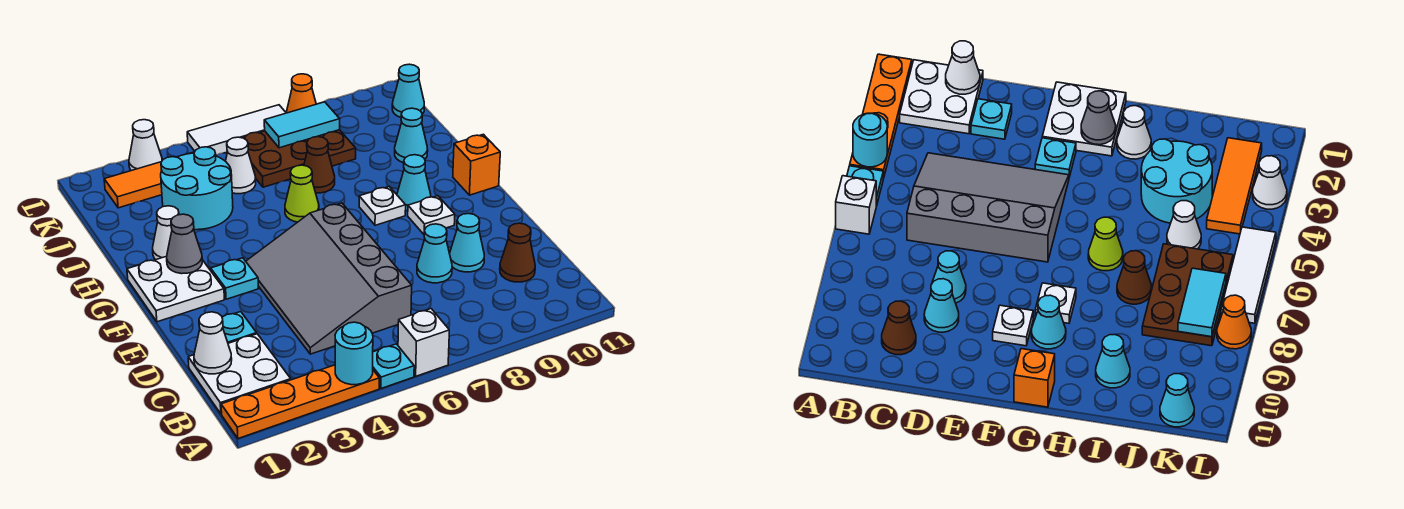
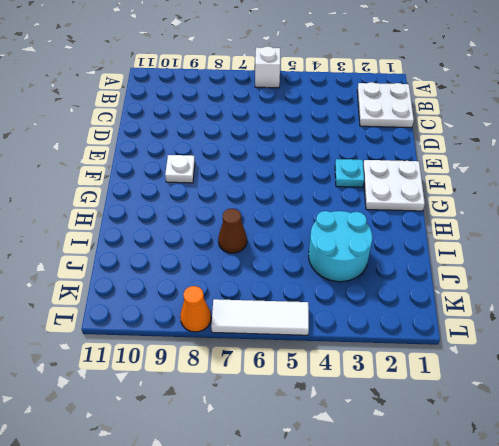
none -> orange plate A1:A4 level 1
none -> cyan plate A5 level 1
none -> grey slope C4:F6 level 1 top 6
none -> brown cone C10 level 1

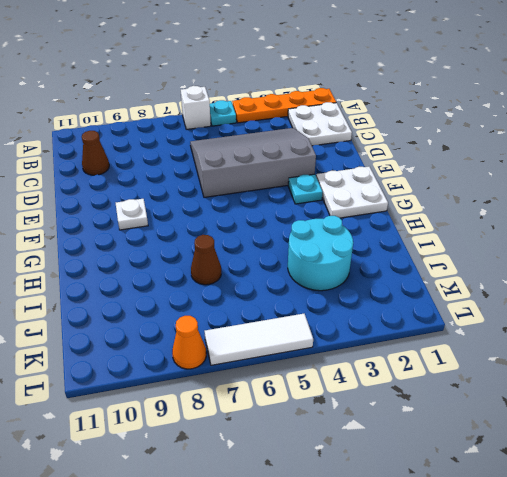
grey slope C3:E6 level 1 top E -> grey slope C4:F6 level 1 top 6
none -> cyan plate D2 level 1
none -> cyan cone D8 level 1
none -> cyan cone D9 level 1
none -> white plate G8 level 1

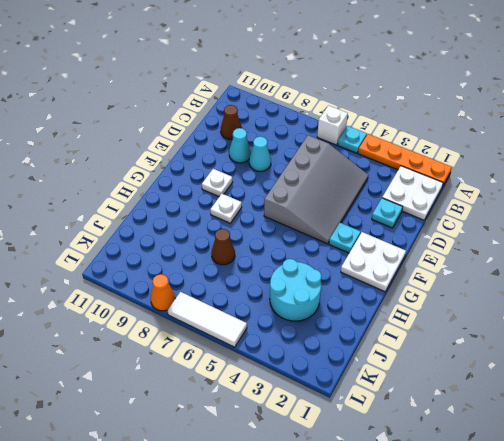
none -> cyan cone G9 level 1
none -> orange brick G11 level 1
none -> white cone H2 level 1
none -> lime cone H6 level 1

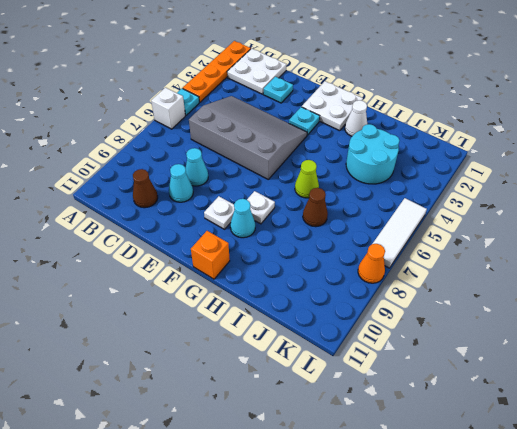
none -> cyan cone I10 level 1
none -> white cone J5 level 1
none -> brown plate J6:K8 level 1
none -> orange tile K2:K4 level 1

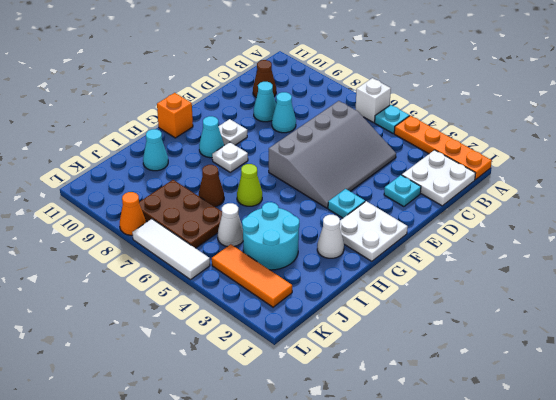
none -> cyan cone K11 level 1
none -> white cone L3 level 1
none -> cyan round brick A4 level 2
none -> white cone C1 level 2

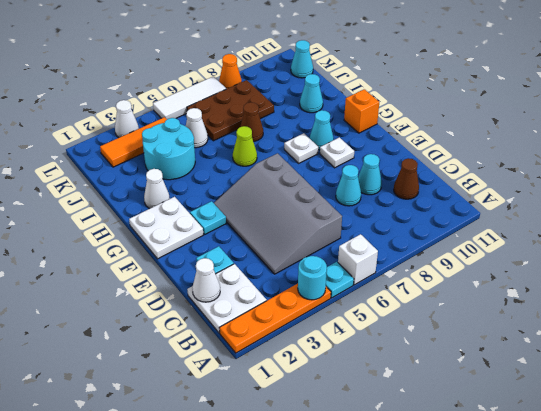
none -> grey cone G2 level 2
none -> cyan tile K7:K8 level 2

